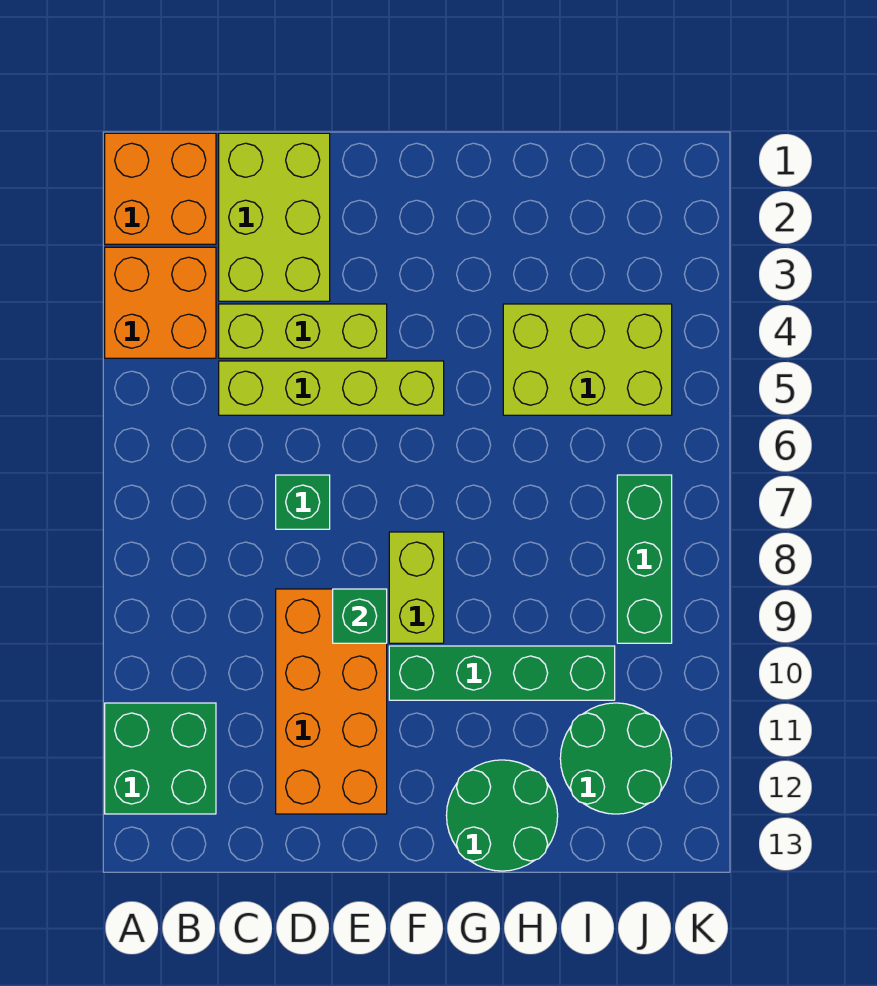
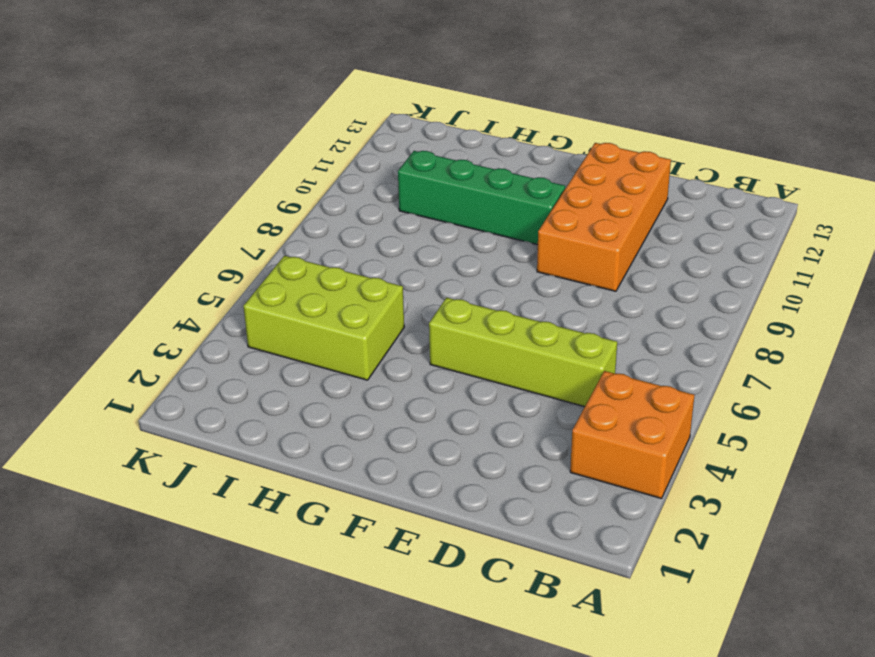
none -> orange brick A1:B2 level 1
none -> green brick A11:B12 level 1
none -> lime brick C1:D3 level 1

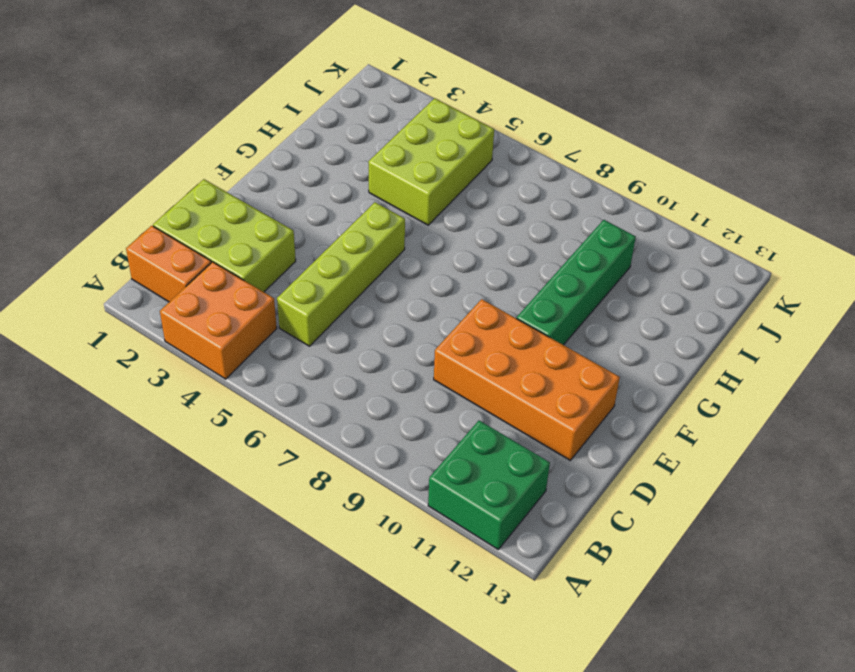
orange brick B1:B2 level 1 -> orange brick A1:B2 level 1
none -> lime brick C4:E4 level 1
none -> green brick D7 level 1
none -> lime brick F8:F9 level 1

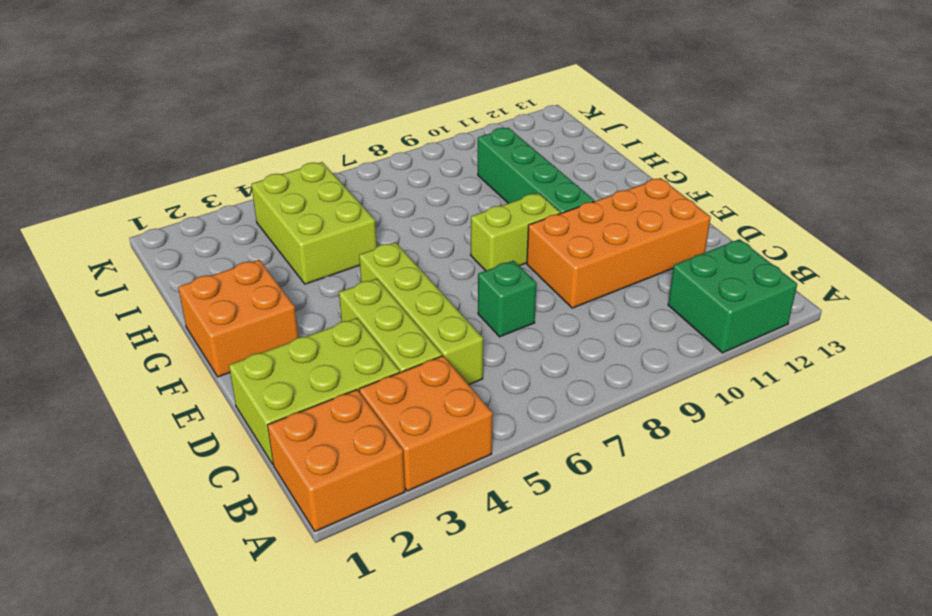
orange brick F1:G2 level 1 -> none
none -> green round brick G12:H13 level 1
none -> green round brick I11:J12 level 1
none -> green brick J7:J9 level 1

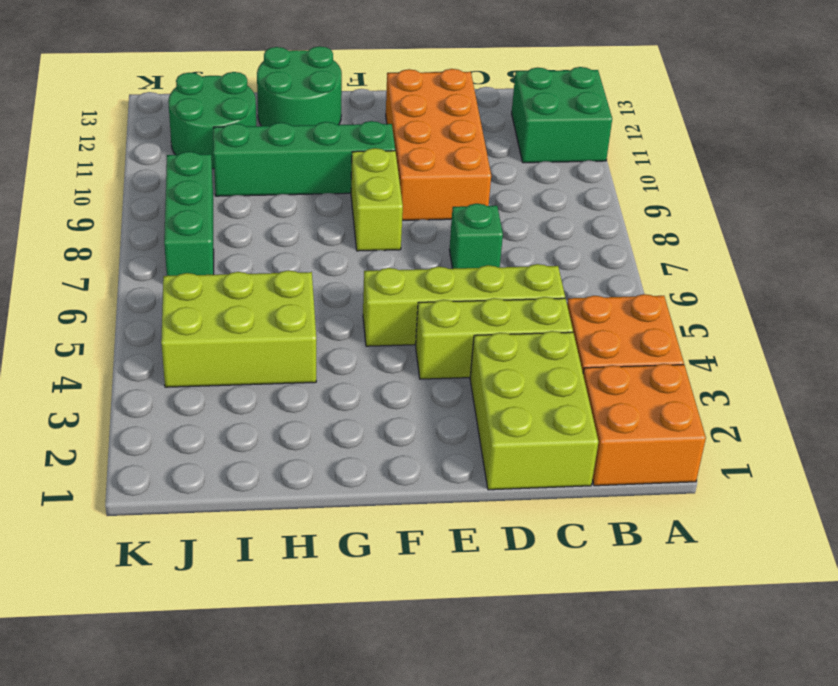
none -> green brick E9 level 2

